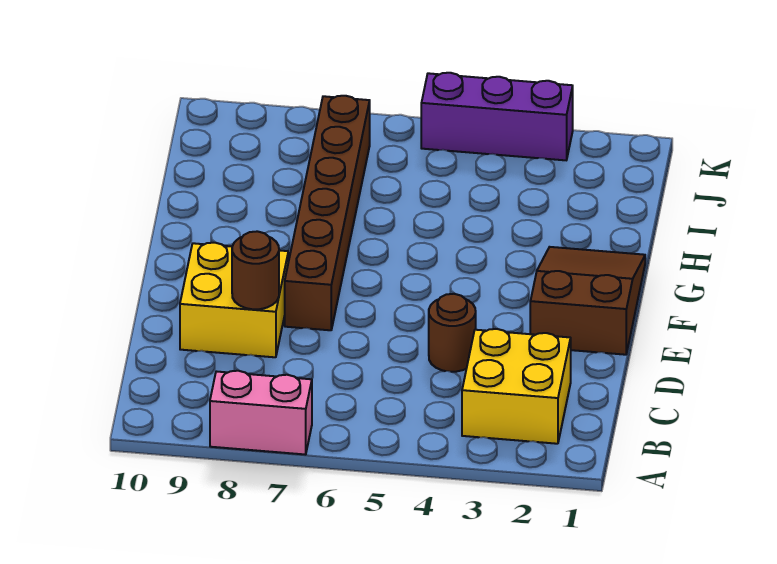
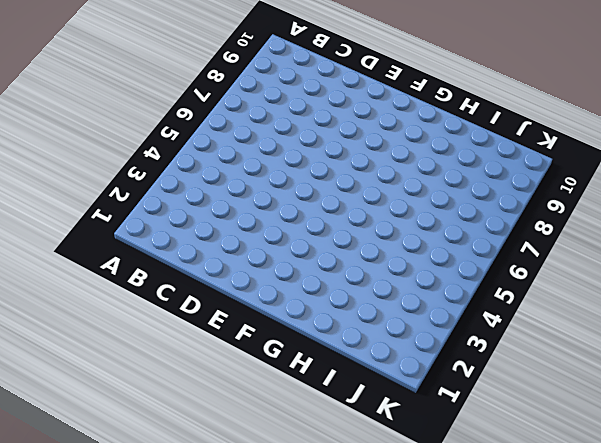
none -> pink brick A7:A8 level 1
none -> yellow brick B2:C3 level 1

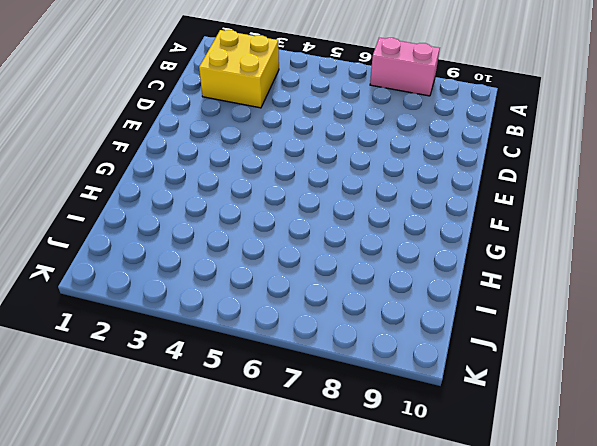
none -> brown round brick D4 level 1
none -> yellow brick D8:E9 level 1

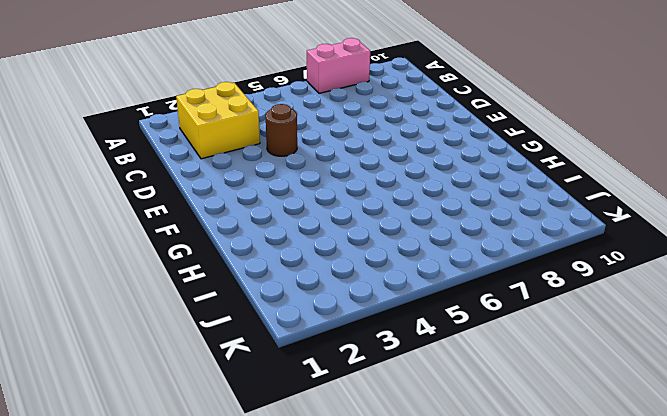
none -> yellow brick D8:E9 level 1
none -> brown slope E1:G2 level 1 top E

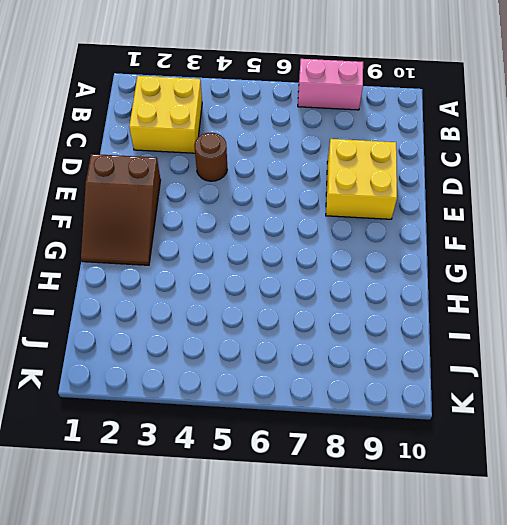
none -> brown brick E7:J7 level 1
none -> purple brick K3:K5 level 1

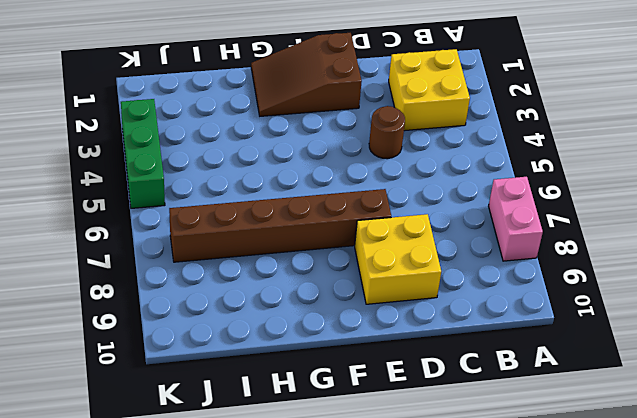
green brick K3:K5 level 1 -> purple brick K3:K5 level 1
none -> brown round brick D8 level 2

